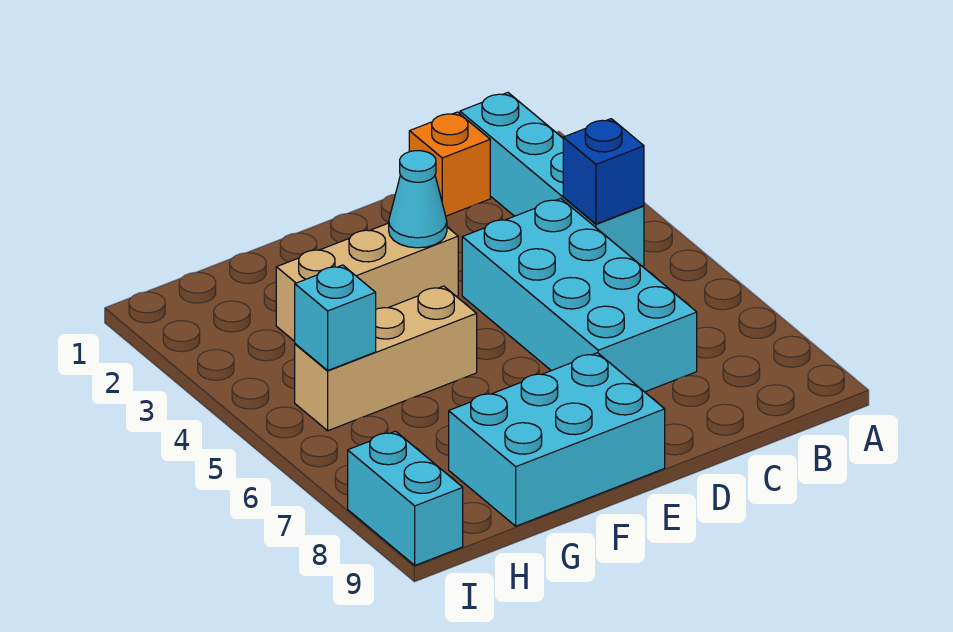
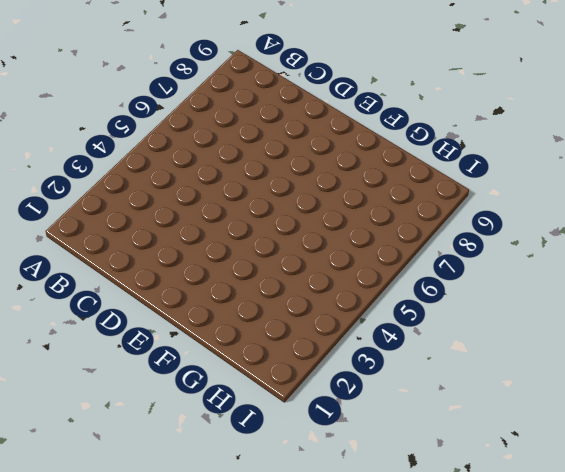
none -> cyan brick B1:B4 level 1
none -> orange brick C1 level 1

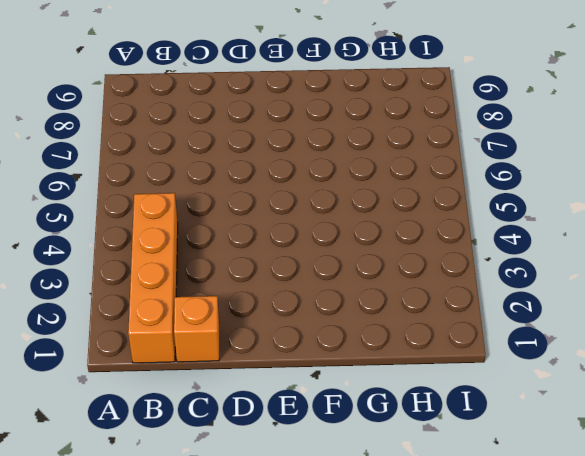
orange brick B1:B4 level 1 -> cyan brick B1:B4 level 1
none -> cyan brick C4:D7 level 1
none -> tan brick E3:G3 level 1

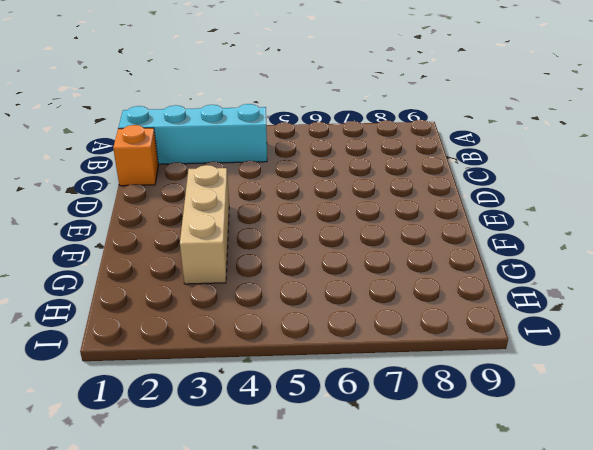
none -> cyan brick C4:D7 level 1
none -> cyan brick E8:G9 level 1

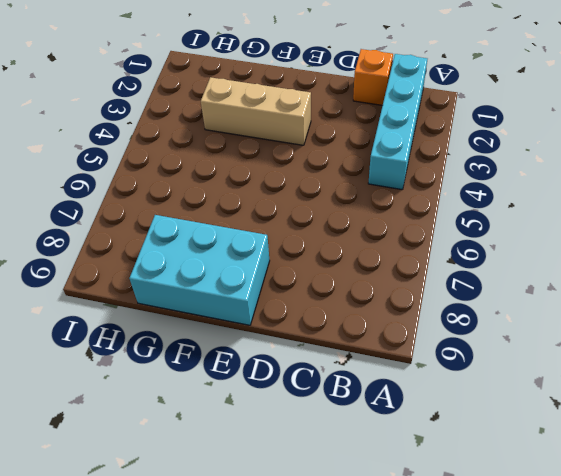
none -> cyan brick C4:D7 level 1
none -> tan brick F5:H5 level 1

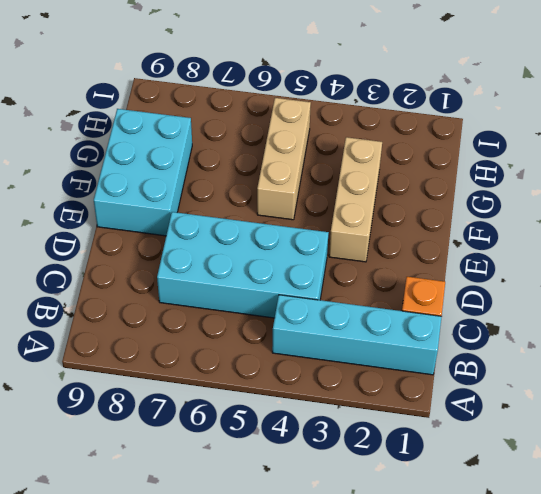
none -> cyan brick I8:I9 level 1
none -> blue brick B4 level 2

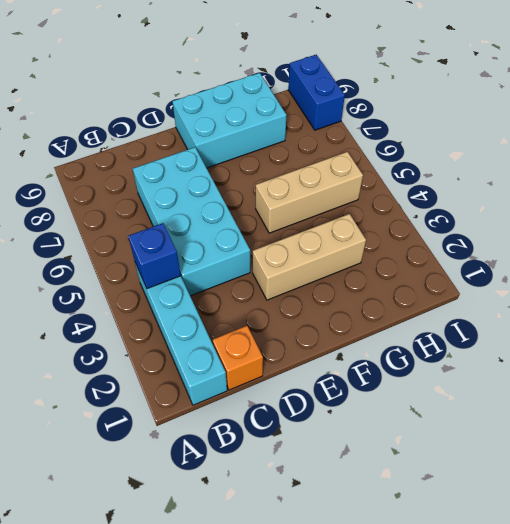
blue brick I8:I9 level 1 -> cyan brick I8:I9 level 1
none -> cyan cone E3 level 2
none -> cyan brick H5 level 2

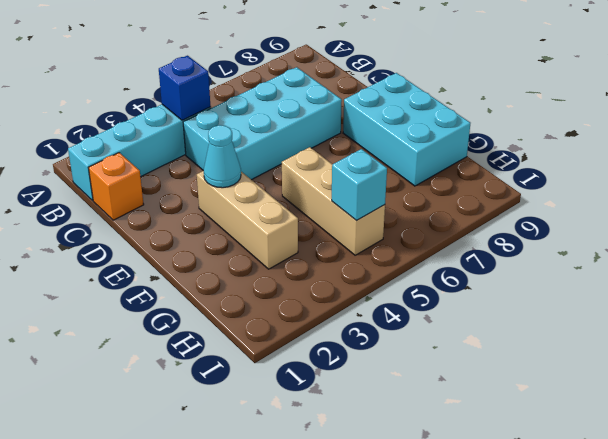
none -> cyan brick I8:I9 level 1

